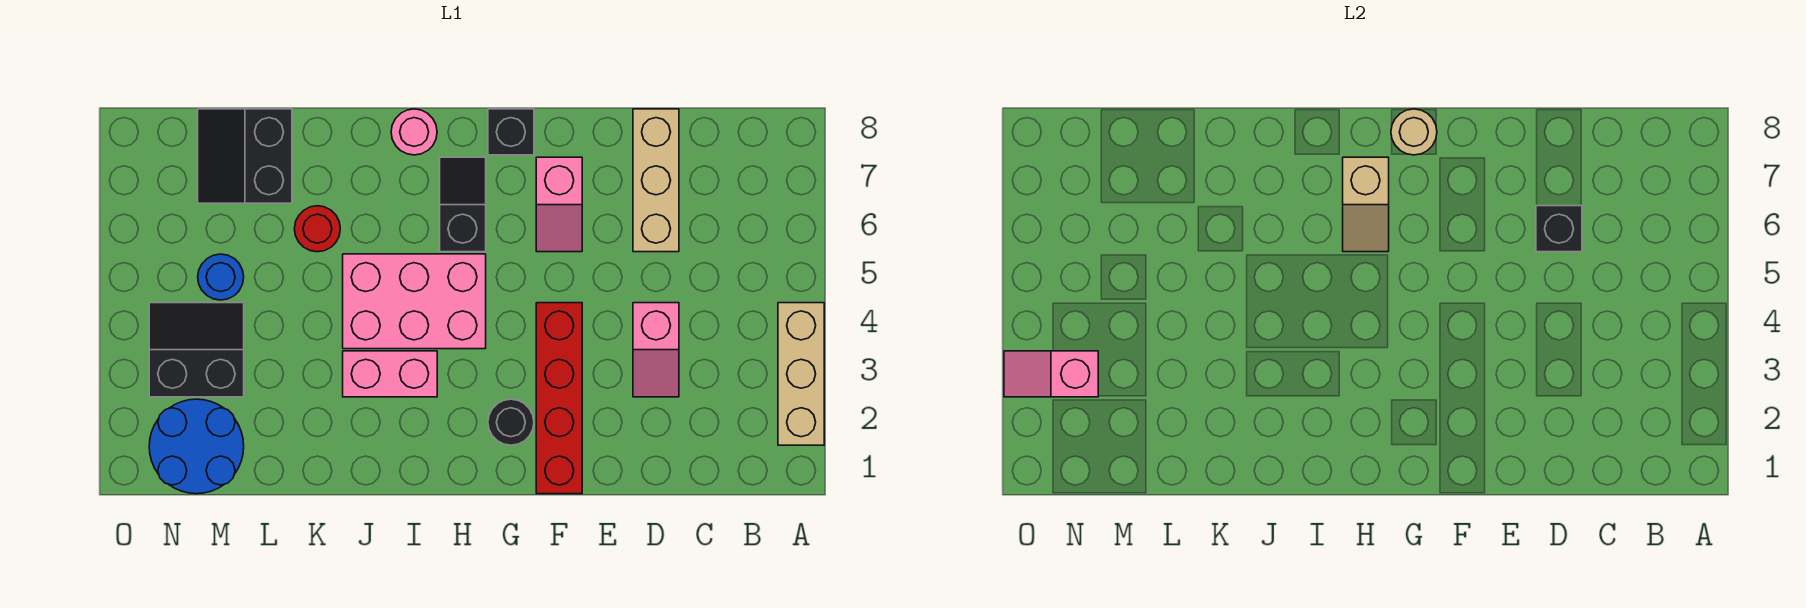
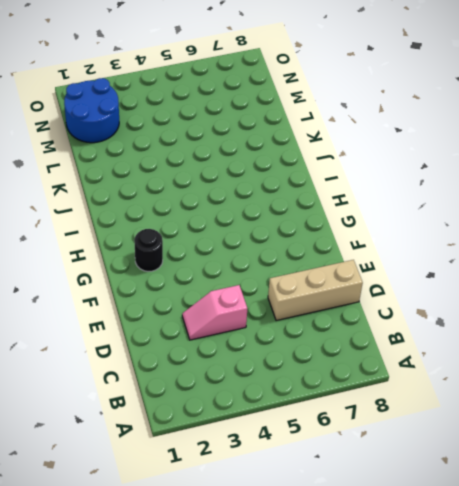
none -> tan brick A2:A4 level 1
none -> red brick F1:F4 level 1
none -> pink slope F6:F7 level 1 top 7

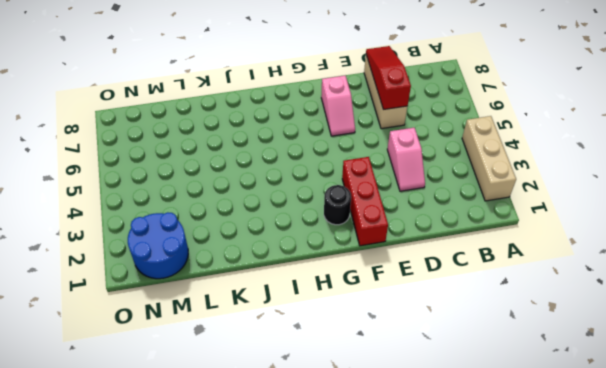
red slope D6:D8 level 2 top 6 -> black brick D6 level 2
red brick F1:F3 level 1 -> red brick F1:F4 level 1
none -> black brick G8 level 1
none -> pink brick H4:J5 level 1
none -> black slope H6:H7 level 1 top 6

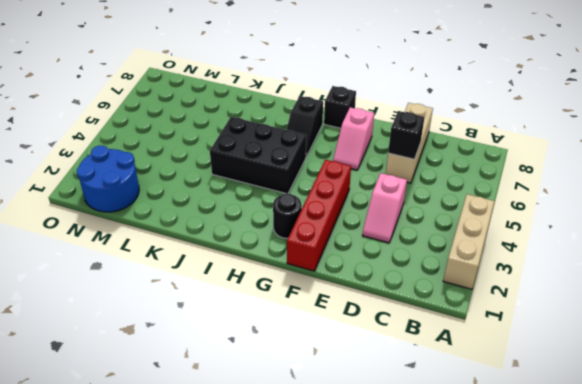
black brick H4:J5 level 1 -> pink brick H4:J5 level 1
black slope H6:H7 level 1 top 7 -> black slope H6:H7 level 1 top 6
none -> pink brick I3:J3 level 1
none -> pink round brick I8 level 1
none -> red round brick K6 level 1

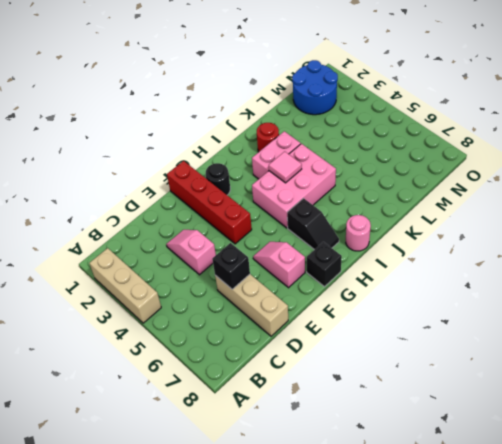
pink tile I4 level 2 -> none
red round brick J2 level 1 -> red round brick K6 level 1
none -> black slope L7:M8 level 1 top L
none -> black slope M3:N4 level 1 top 3
none -> blue round brick M5 level 1

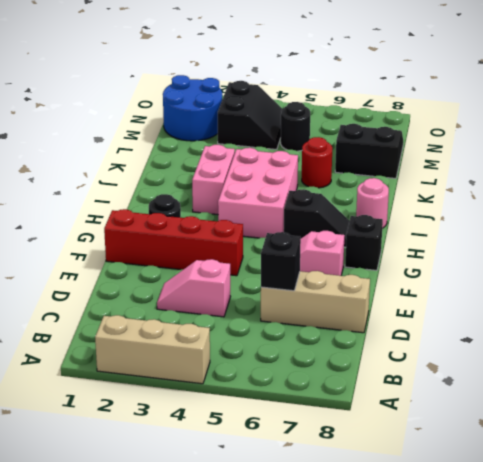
black round brick M5 level 1 -> blue round brick M5 level 1
none -> tan round brick G8 level 2
none -> tan slope H6:H7 level 2 top 7
none -> pink slope N3:O3 level 2 top N

